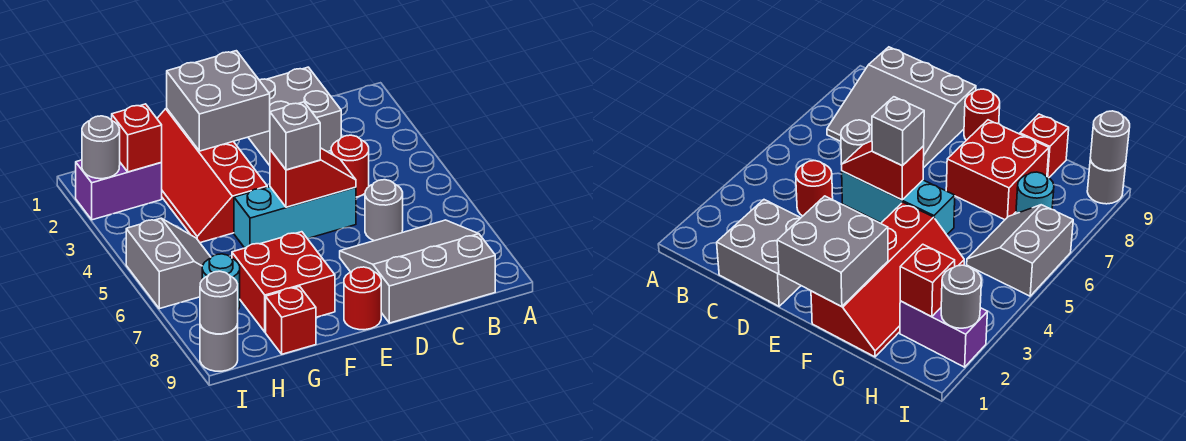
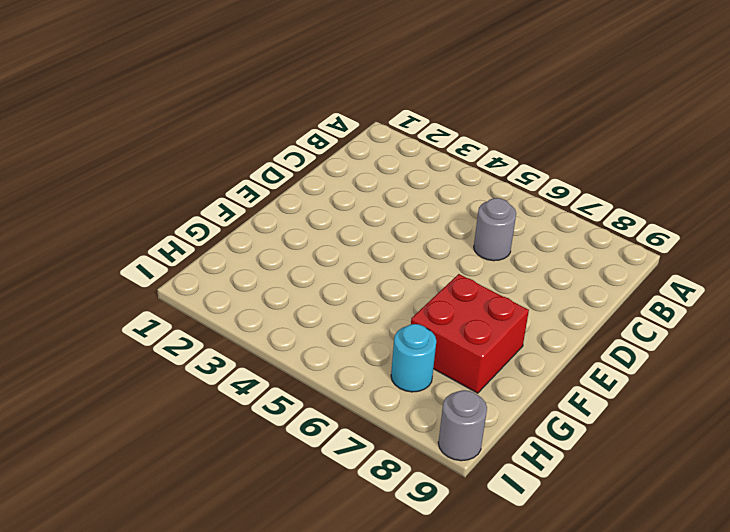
none -> grey slope B7:D9 level 1 top 9
none -> grey brick C1:D2 level 1
none -> red round brick C4 level 1

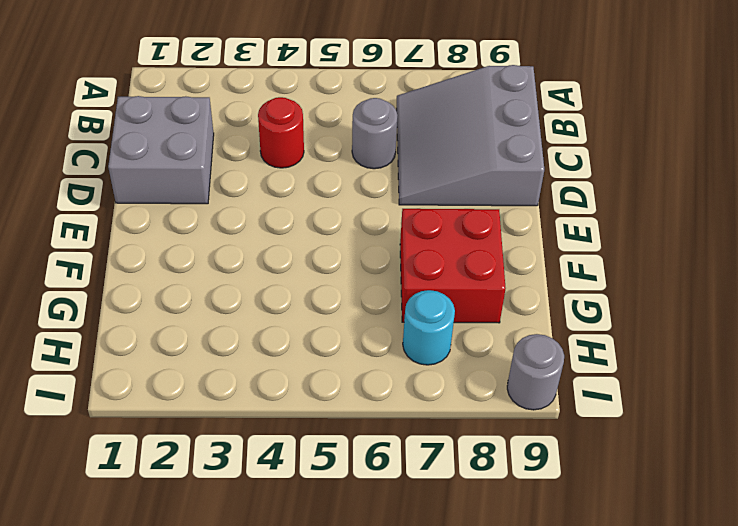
none -> cyan brick D5:F5 level 1
none -> red round brick E9 level 1
none -> red slope F1:G4 level 1 top F

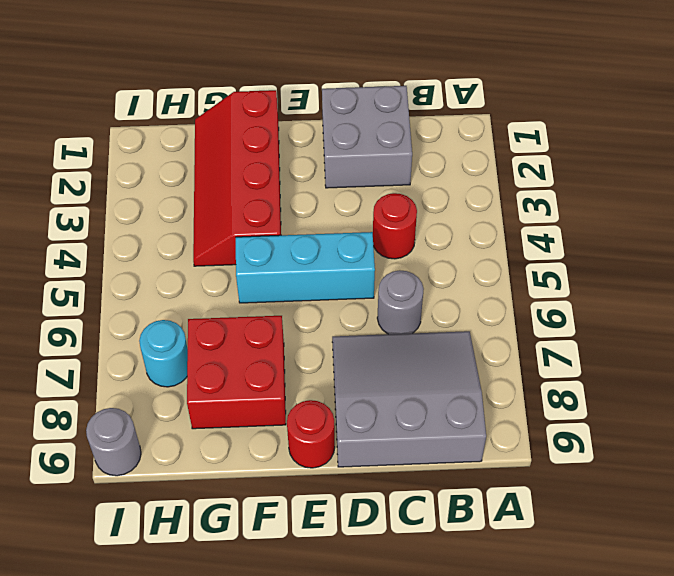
none -> red brick G9 level 1
none -> purple brick H2:I2 level 1
none -> grey slope H5:I6 level 1 top I

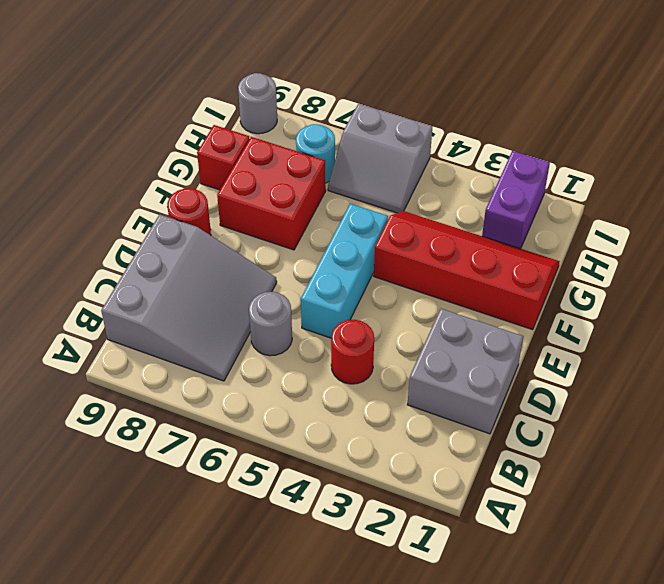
none -> red slope D5:E5 level 2 top E
none -> grey brick E1:F2 level 2
none -> red brick H2 level 2

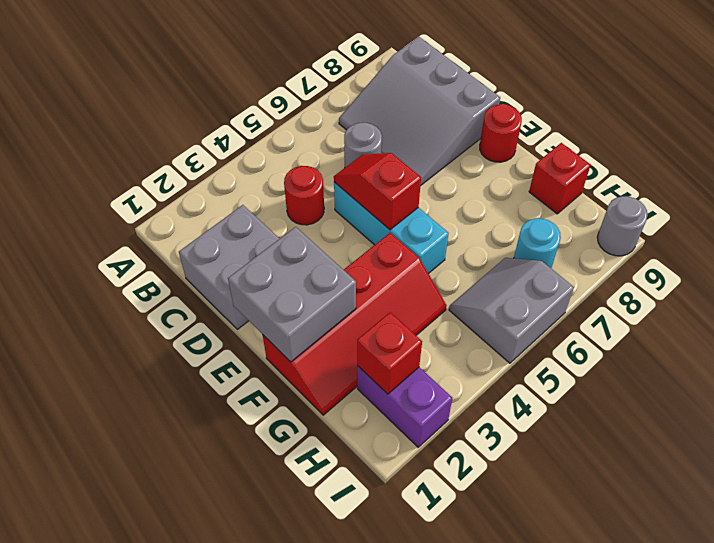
none -> red brick F7:G8 level 1
none -> grey round brick I2 level 2
none -> grey round brick I9 level 2

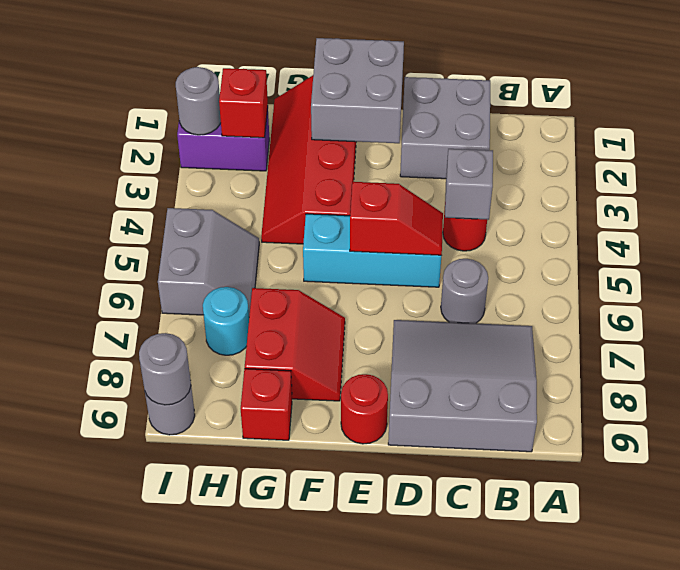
grey brick C4 level 2 -> grey brick E5 level 3
red slope F7:G8 level 1 top G -> red brick F7:G8 level 1

